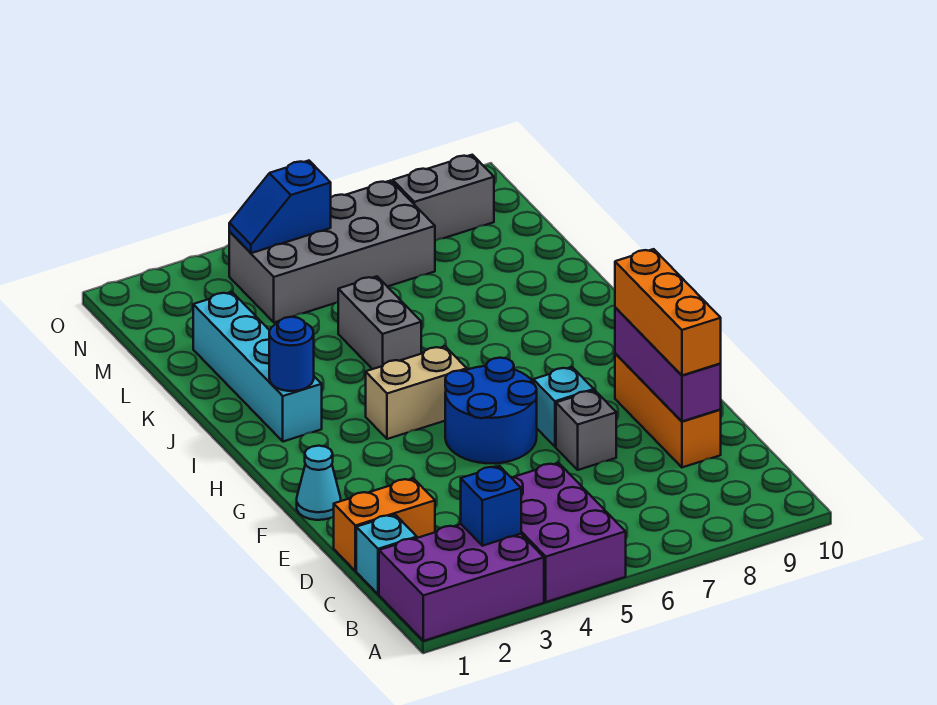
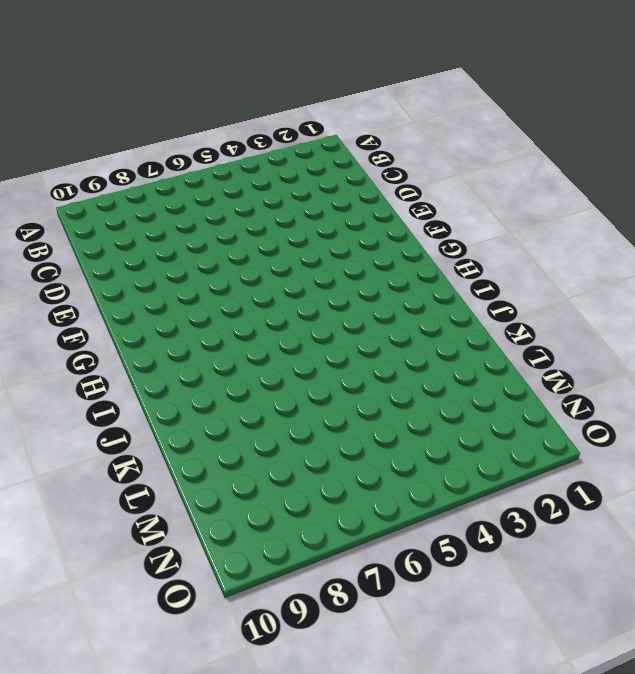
none -> purple brick A1:B3 level 1
none -> purple brick A4:C5 level 1
none -> cyan brick C1 level 1

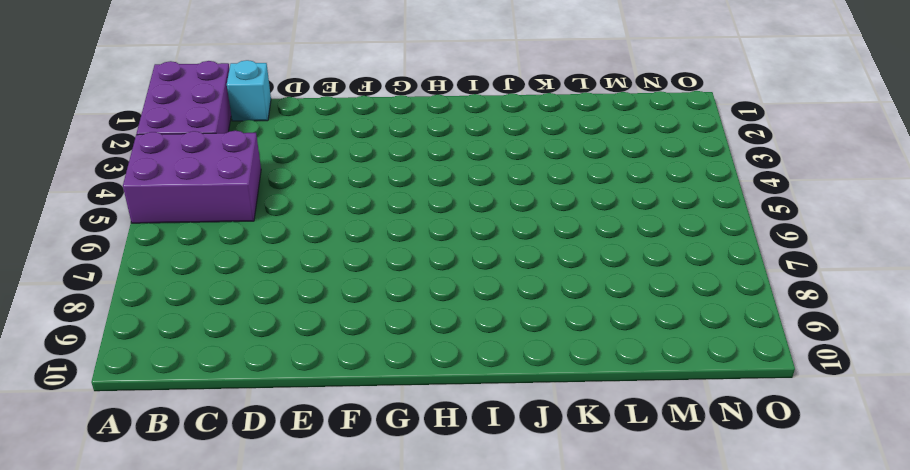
none -> orange brick D1:D2 level 1
none -> orange brick D9:F9 level 1
none -> grey brick E7 level 1

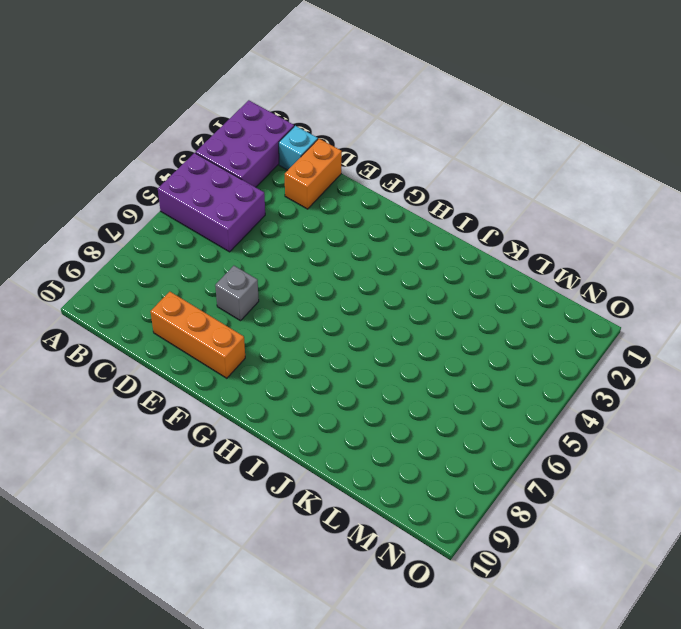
none -> cyan cone F1 level 1
none -> blue round brick F5:G6 level 1
none -> cyan brick F7 level 1

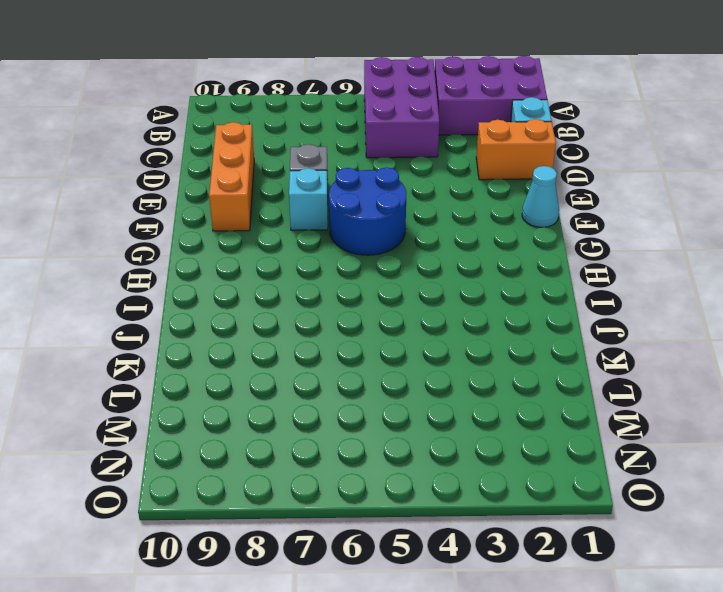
none -> tan brick H4:H5 level 1
none -> cyan brick I2:L2 level 1
none -> grey brick J5:K5 level 1

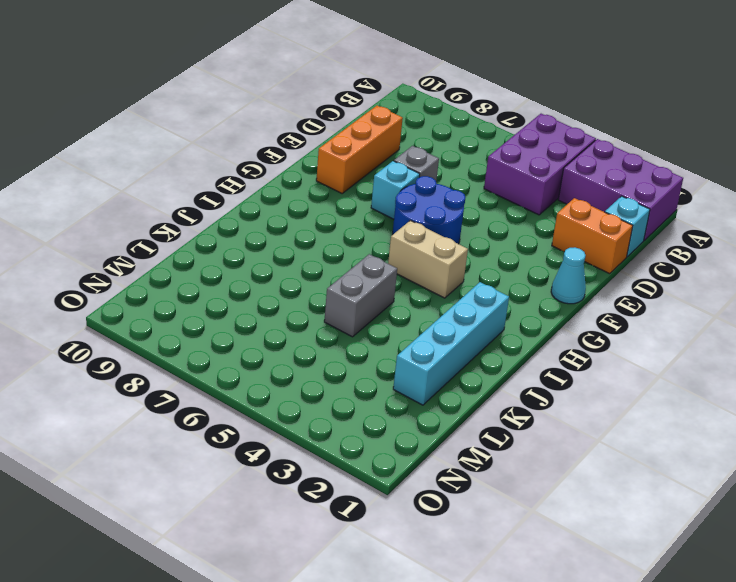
none -> grey brick M4:N7 level 1
none -> grey brick N8:N9 level 1
none -> blue brick B3 level 2

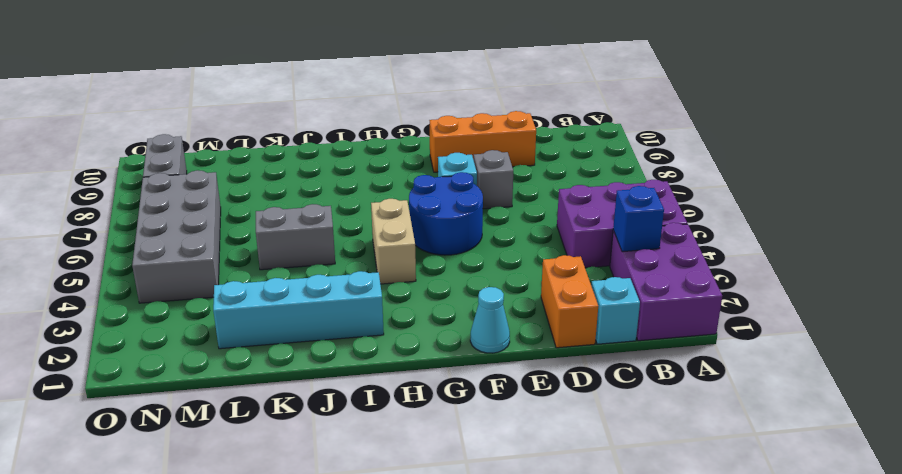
none -> purple brick D9:F9 level 2
none -> blue round brick I2 level 2
none -> blue slope N4:N5 level 2 top 5

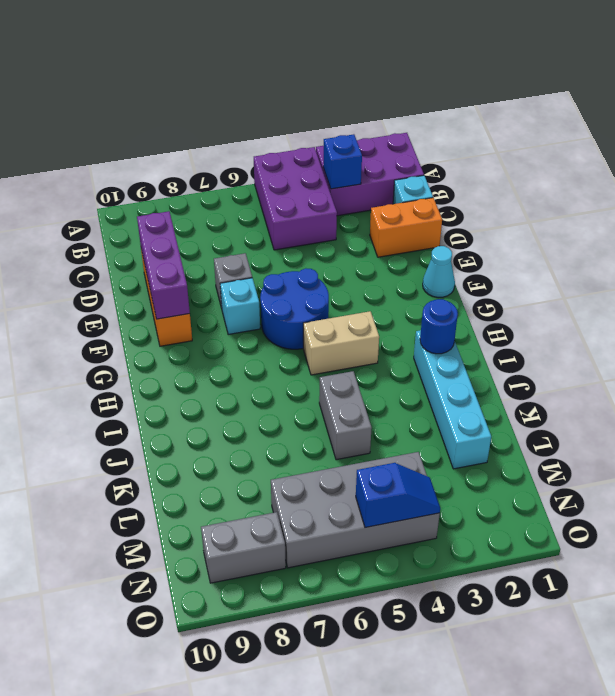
none -> orange brick D9:F9 level 3

